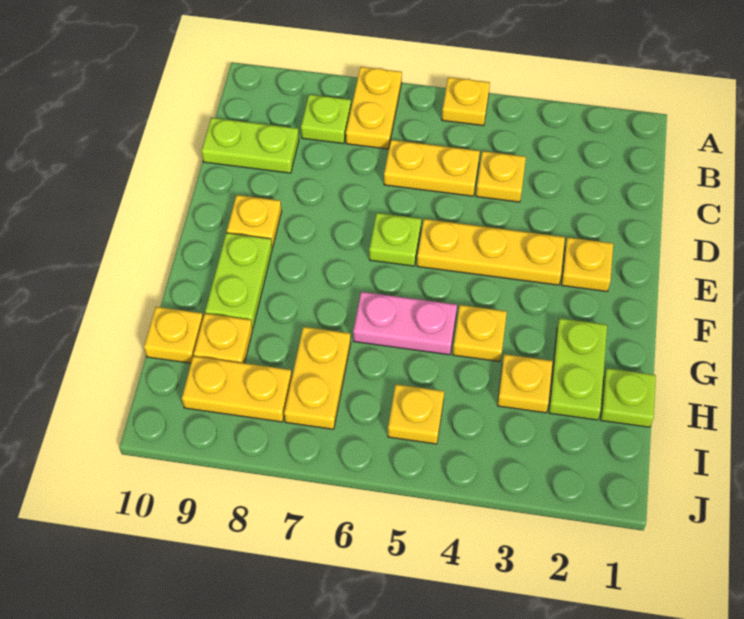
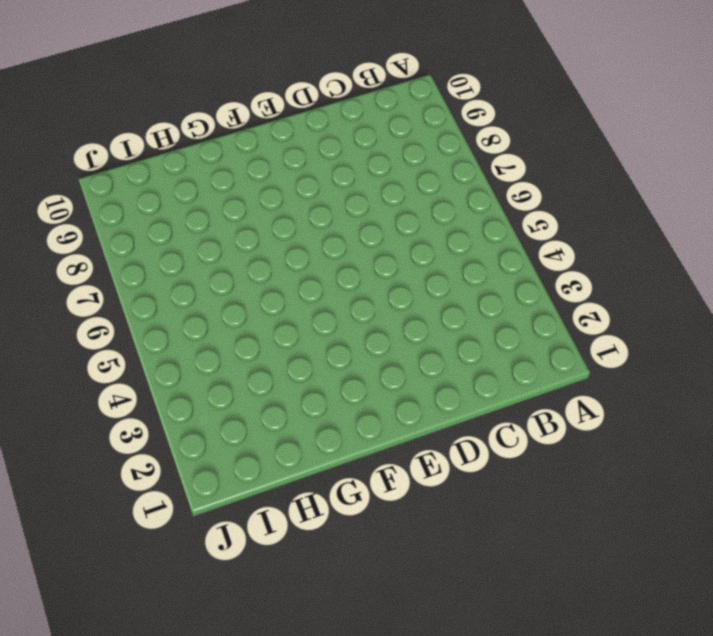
none -> yellow plate A5 level 1
none -> yellow plate A7:B7 level 1
none -> lime plate B8 level 1

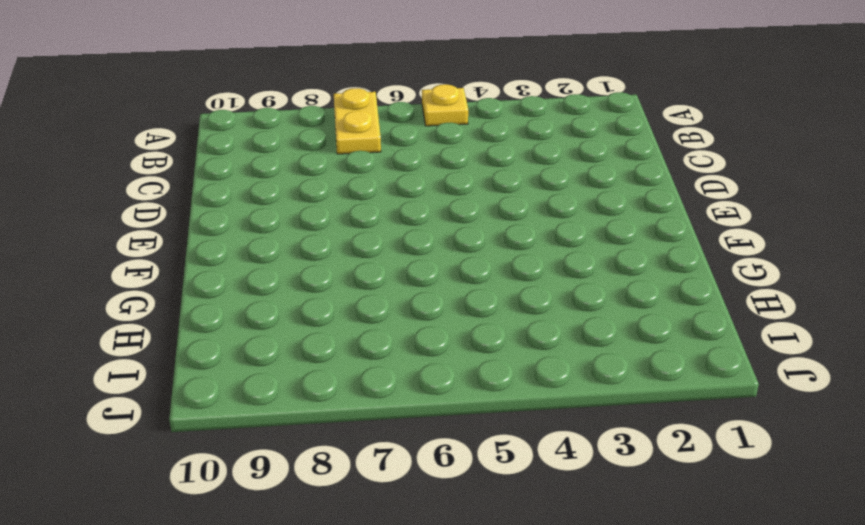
none -> lime plate B8 level 1
none -> yellow plate C4 level 1
none -> yellow plate C5:C6 level 1

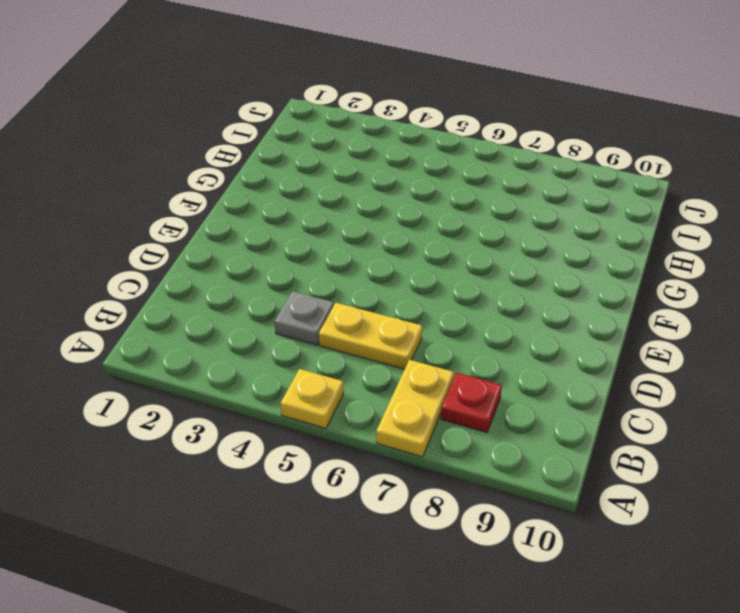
red plate B8 level 1 -> lime plate B8 level 1
grey plate C4 level 1 -> yellow plate C4 level 1
none -> lime plate C9:C10 level 1
none -> yellow plate E2 level 1
none -> yellow plate E3:E5 level 1

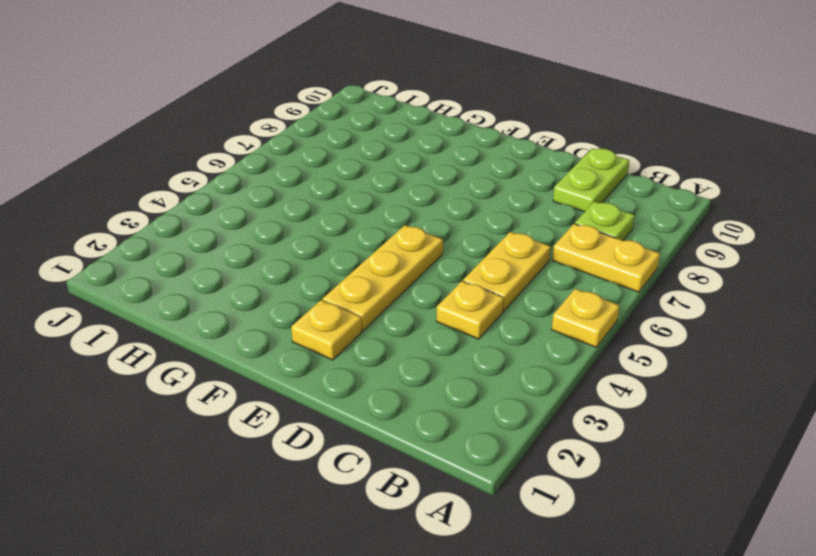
none -> lime plate E6 level 1
none -> yellow plate E9 level 1
none -> lime plate F9:G9 level 1

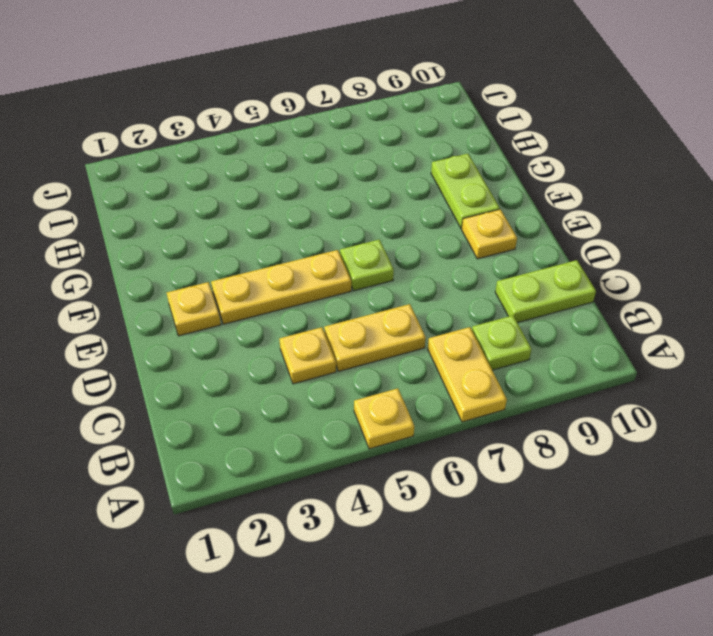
none -> lime plate G2:H2 level 1
none -> yellow plate G4 level 1
none -> pink plate G5:G6 level 1

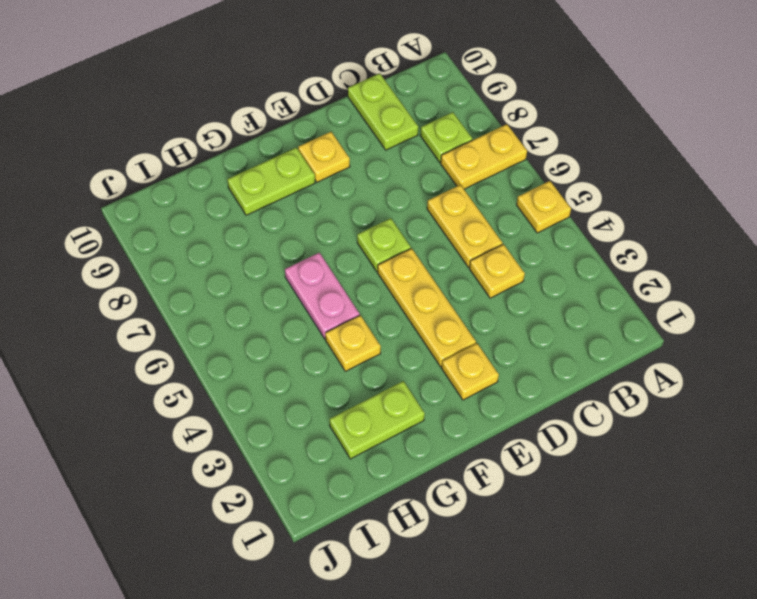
none -> lime plate H1 level 1
none -> yellow plate H3 level 1
none -> yellow plate H7:I7 level 1

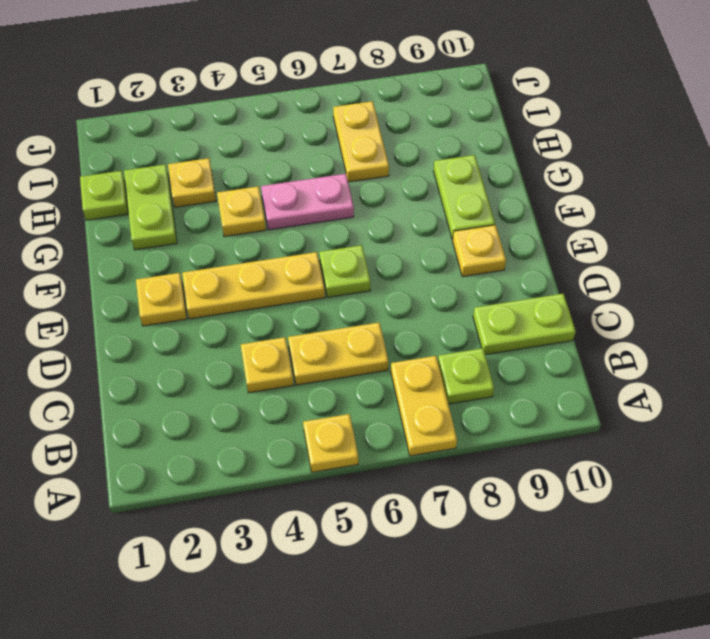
none -> yellow plate H9 level 1
none -> yellow plate H10 level 1
none -> yellow plate I5 level 1

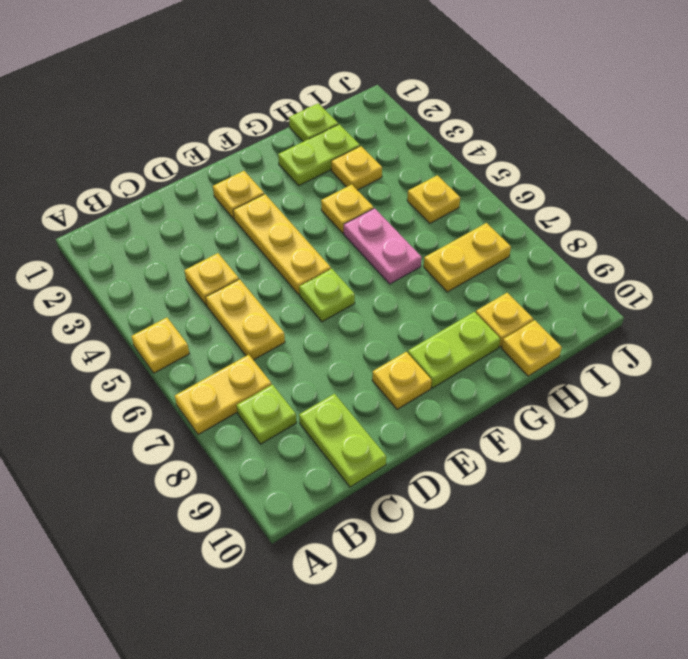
none -> yellow plate I8:I9 level 1

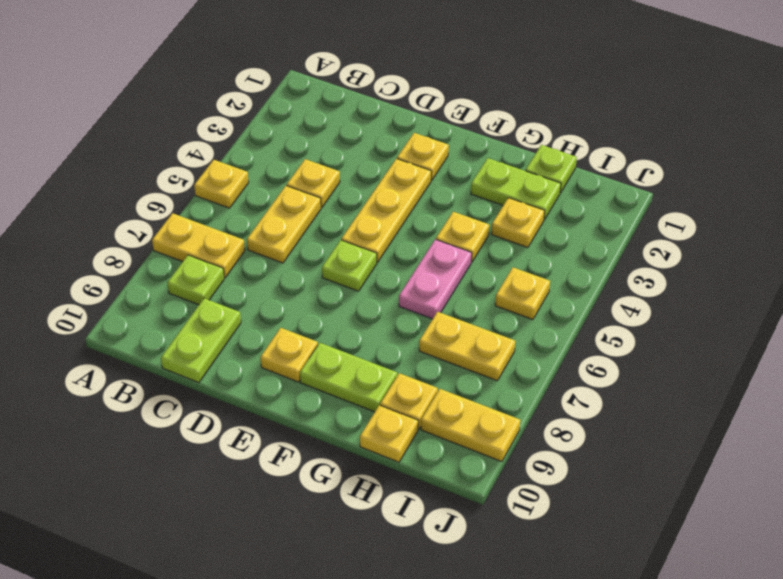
yellow plate I9:J9 level 1 -> yellow plate I8:I9 level 1

